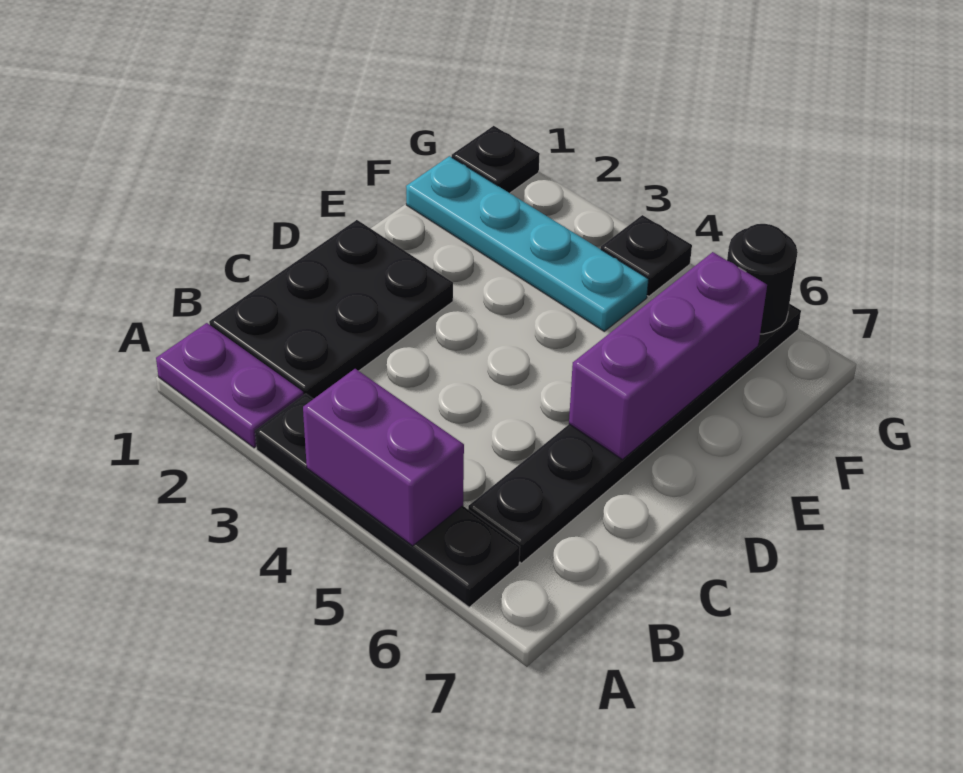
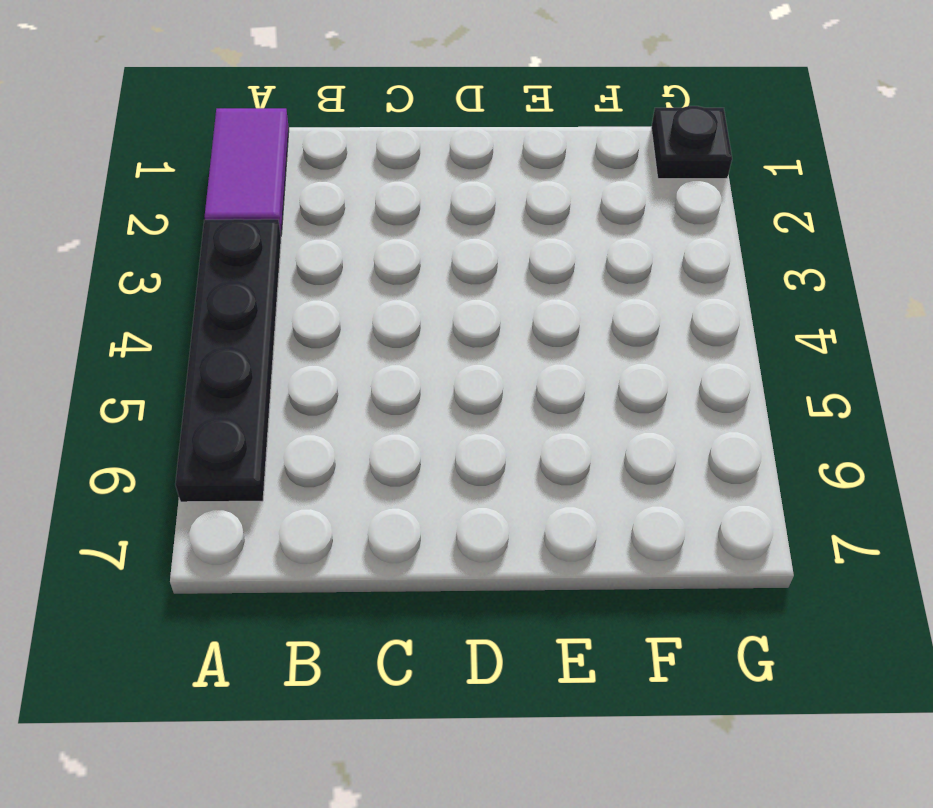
purple tile A1:A2 level 1 -> purple plate A1:A2 level 1
none -> black plate B1:D2 level 1
none -> black plate B6:G6 level 1

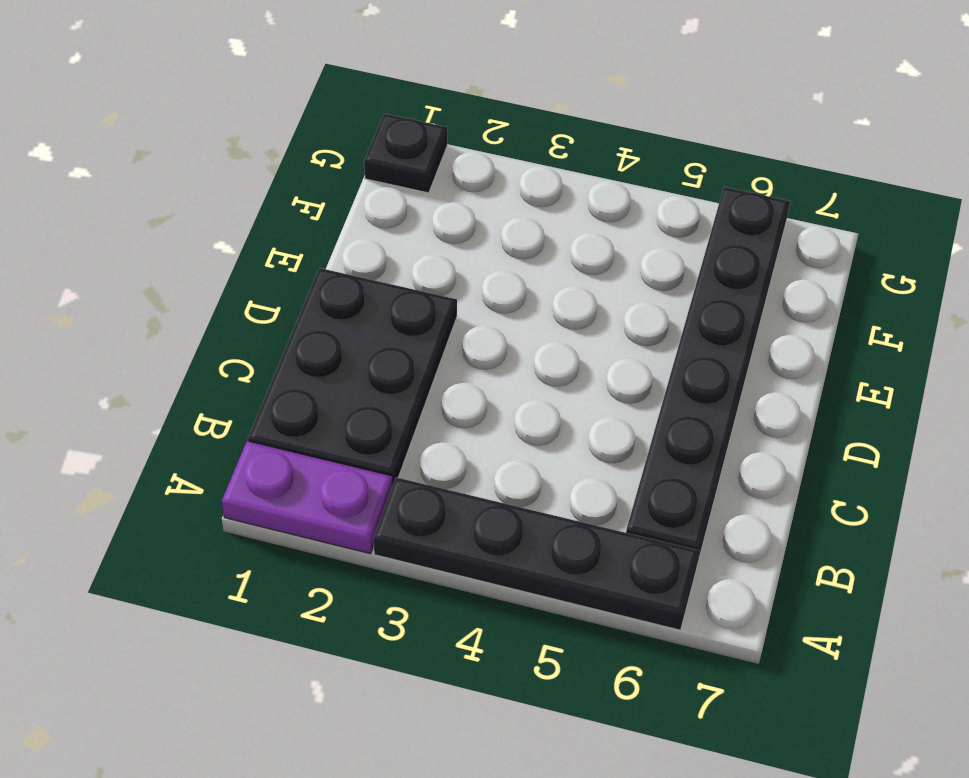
none -> cyan plate F1:F4 level 1
none -> black plate G4 level 1

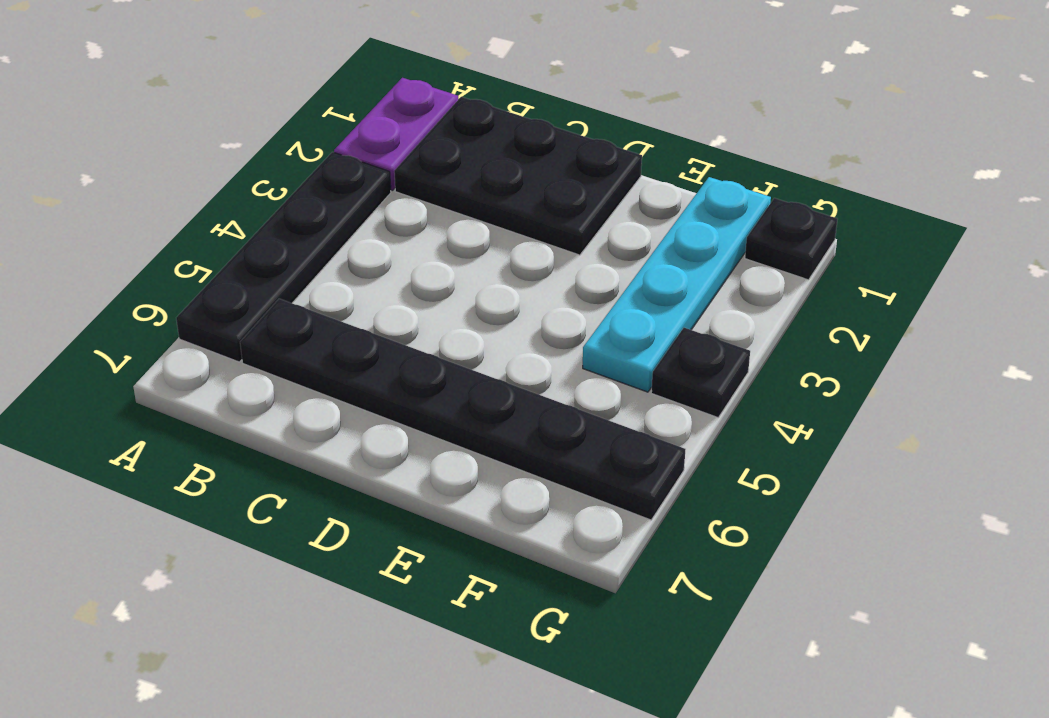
none -> purple brick A4:A5 level 2
none -> purple brick D6:F6 level 2

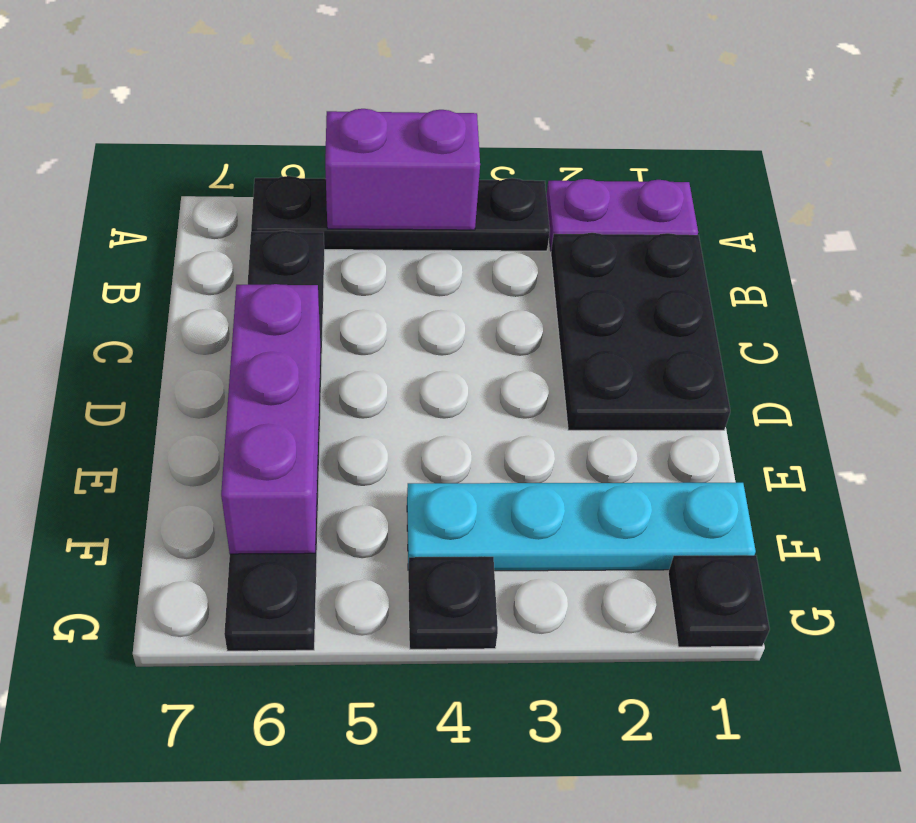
none -> black round brick G6 level 2

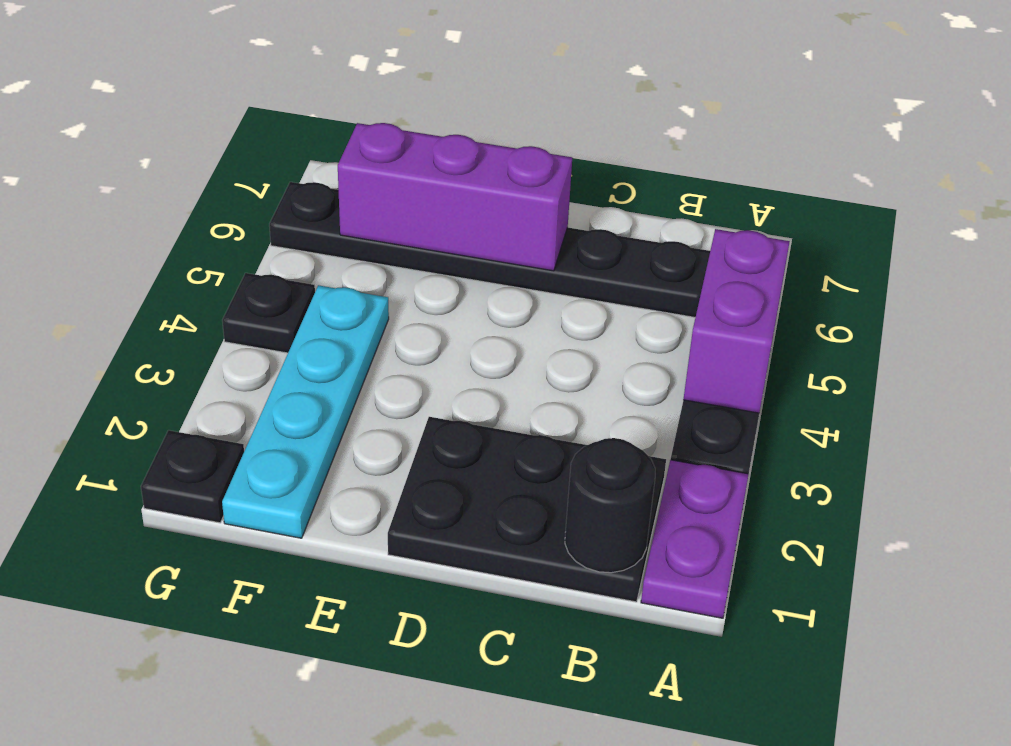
black round brick B1 level 2 -> black round brick G6 level 2

